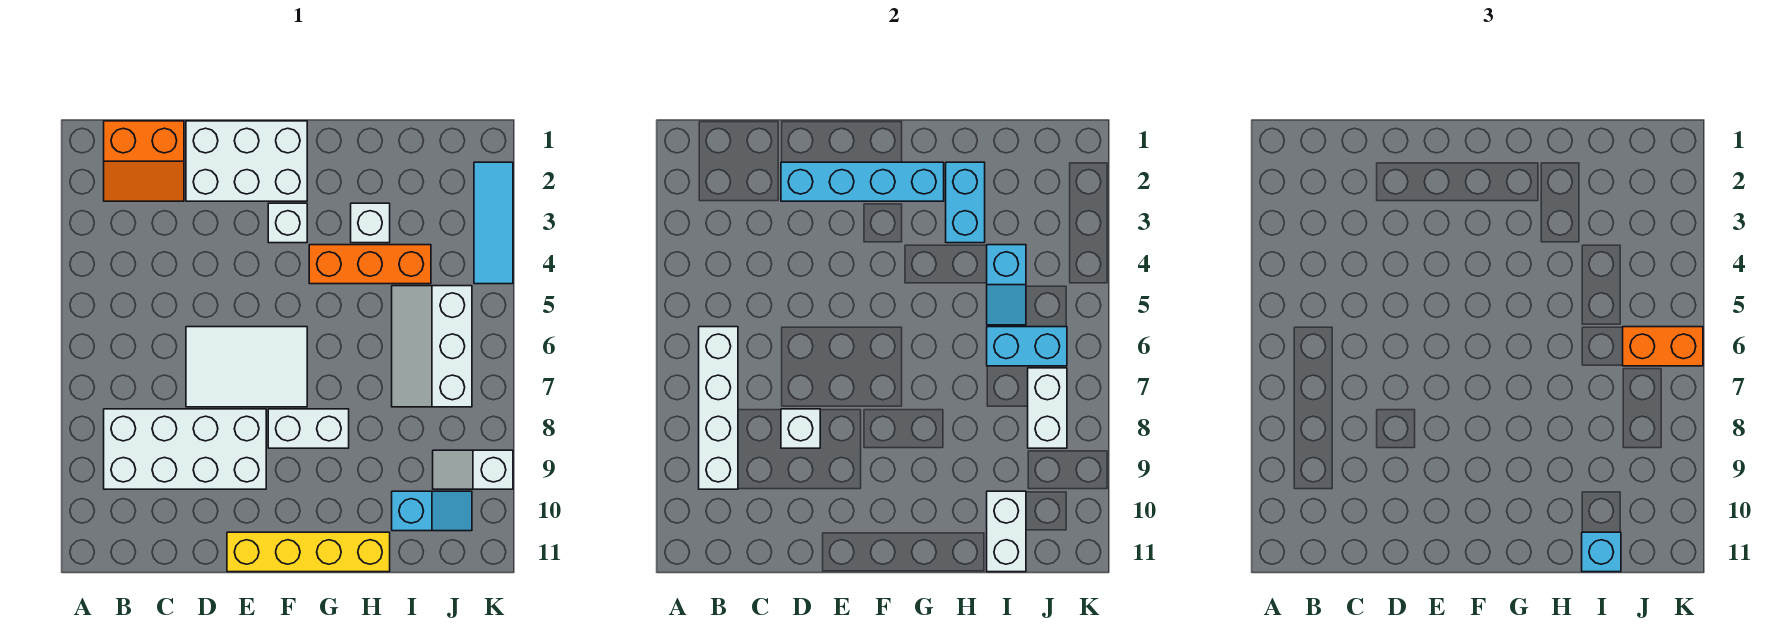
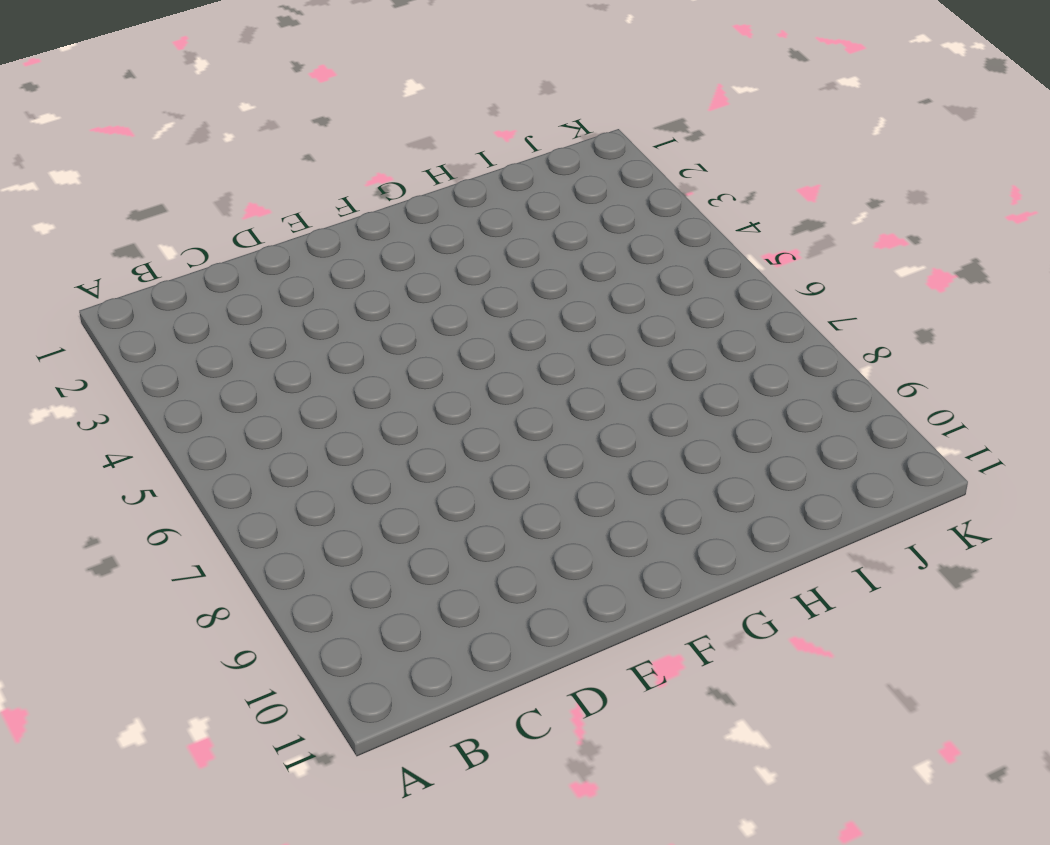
none -> orange slope B1:C2 level 1 top 1
none -> white brick B8:E9 level 1
none -> white brick D1:F2 level 1

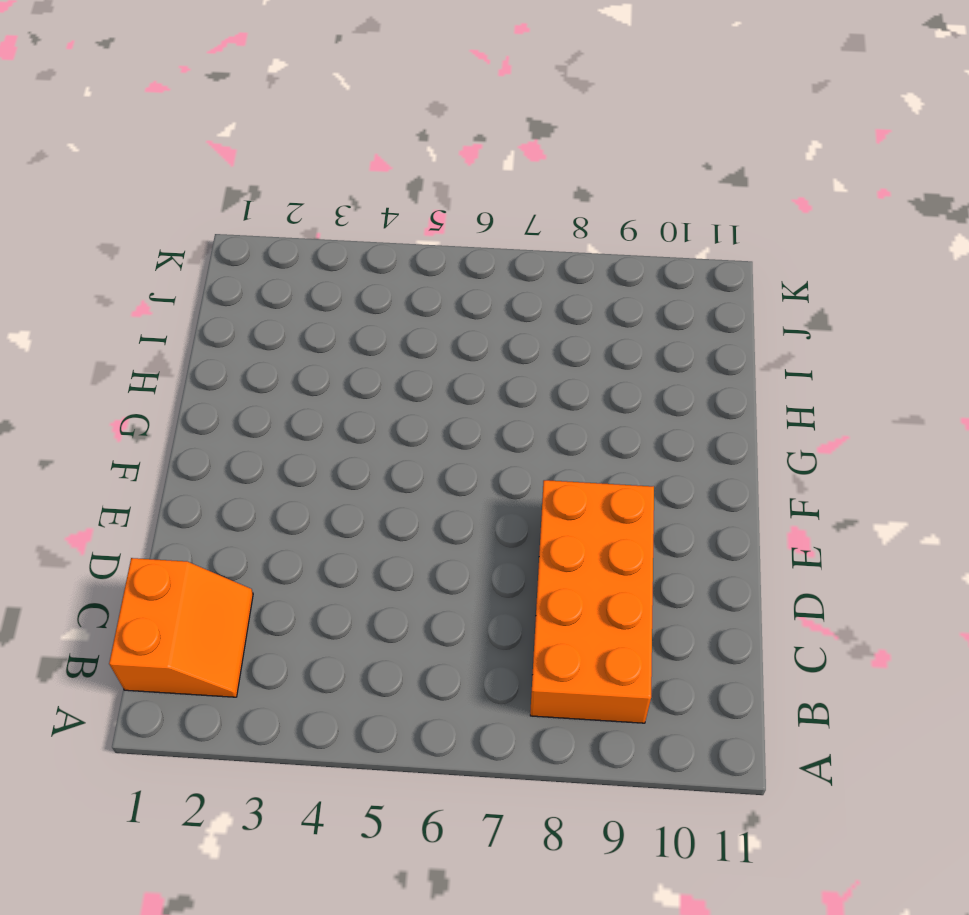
orange brick B8:E9 level 1 -> white brick B8:E9 level 1
none -> white brick D1:F2 level 1
none -> white tile D6:F7 level 1
none -> yellow brick E11:H11 level 1

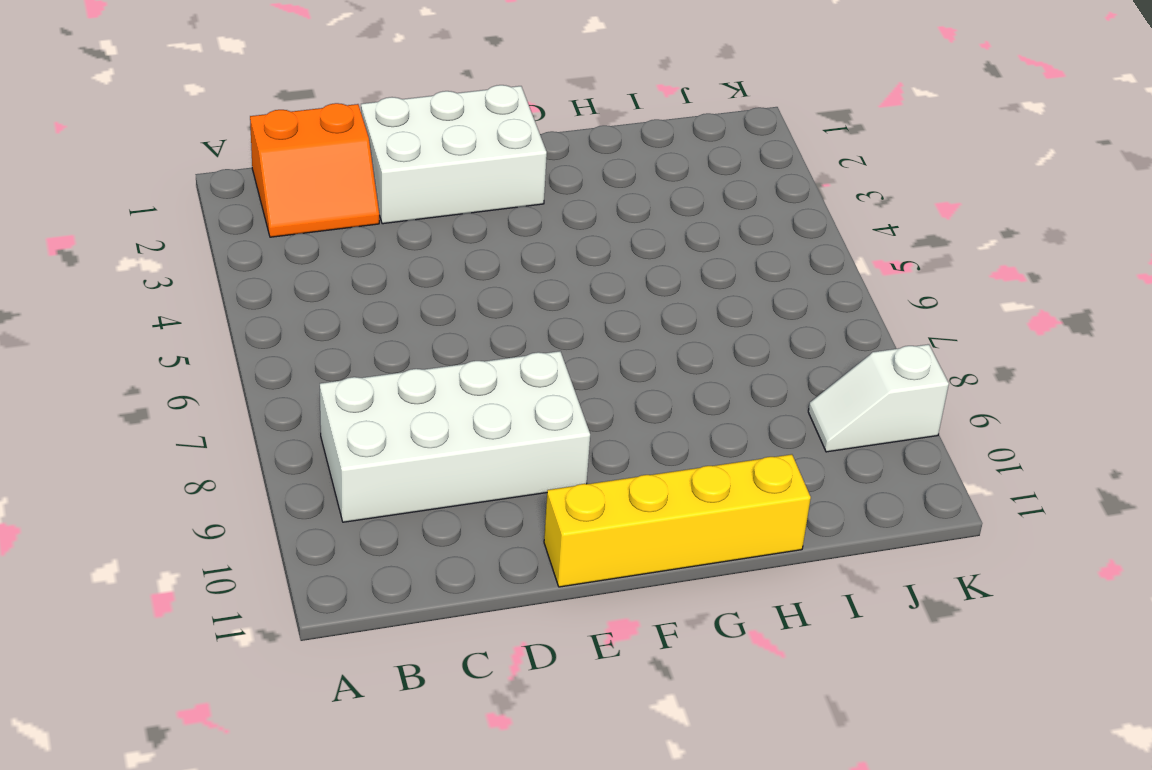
none -> white tile D6:F7 level 1
none -> white brick F3 level 1
none -> white brick F8:G8 level 1

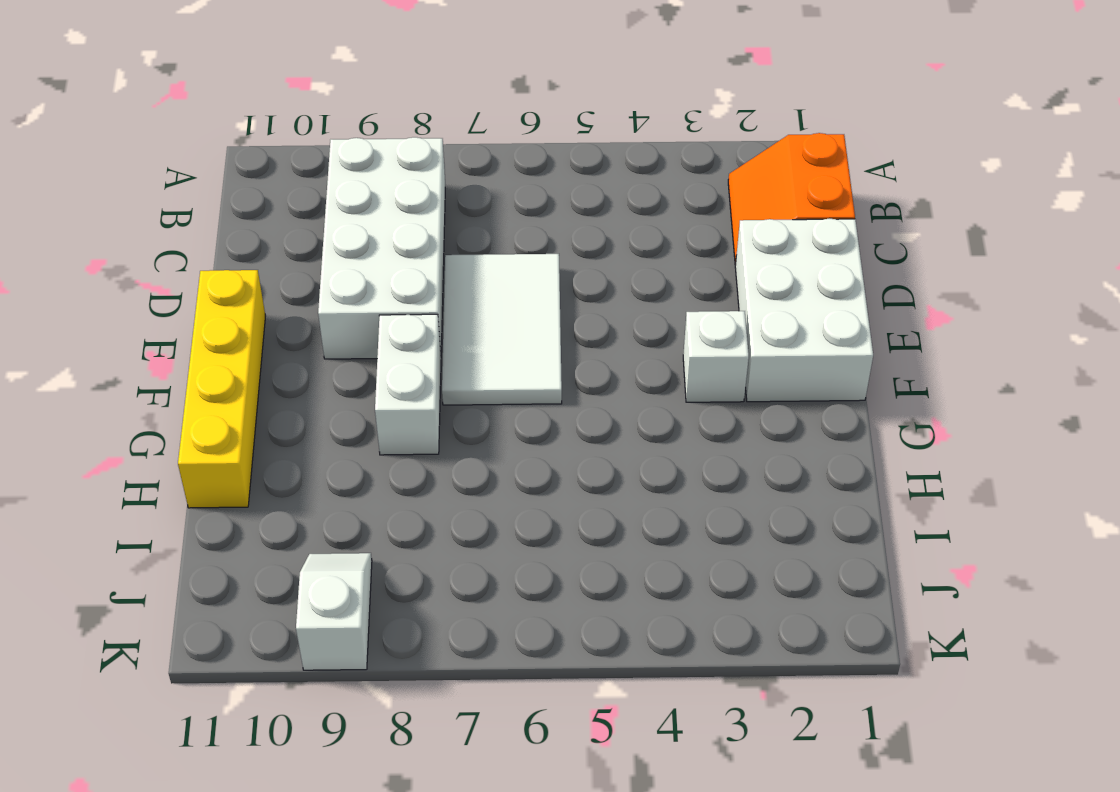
none -> orange brick G4:I4 level 1
none -> white brick H3 level 1
none -> white slope I5:J7 level 1 top J

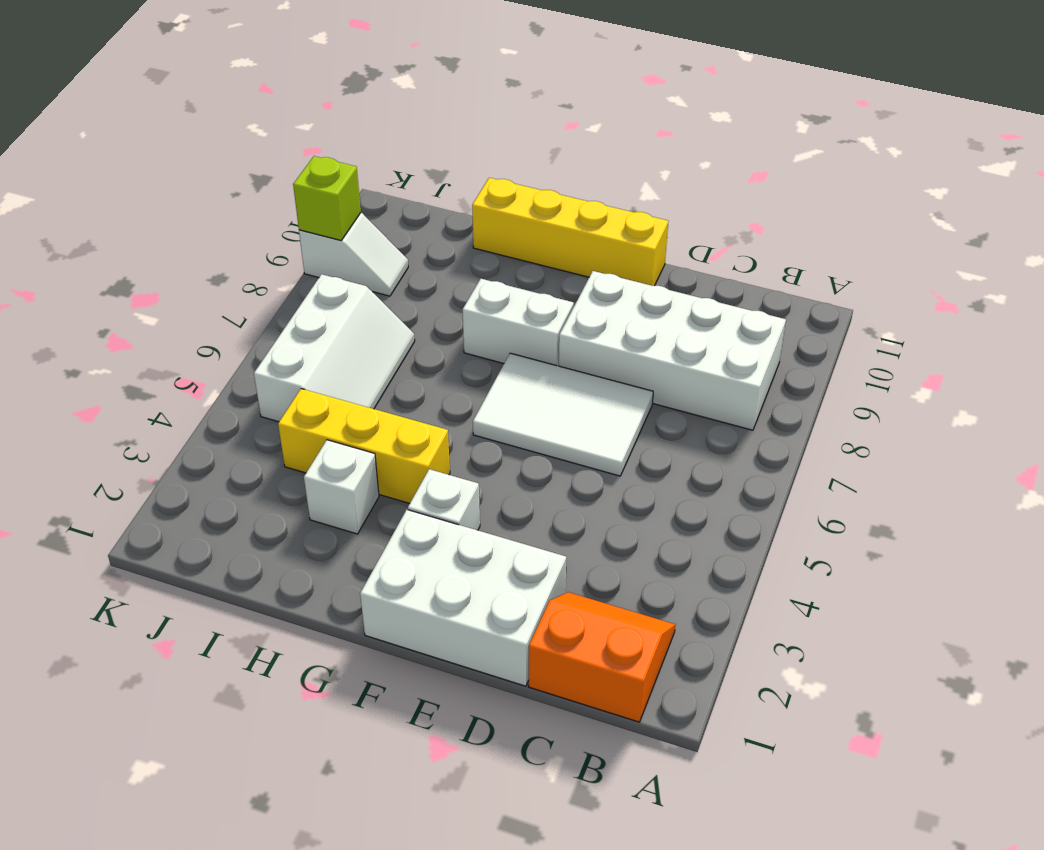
yellow brick G4:I4 level 1 -> orange brick G4:I4 level 1
lime brick K9 level 2 -> none
none -> cyan slope I10:J10 level 1 top I
none -> cyan tile K2:K4 level 1
none -> white brick B6:B9 level 2

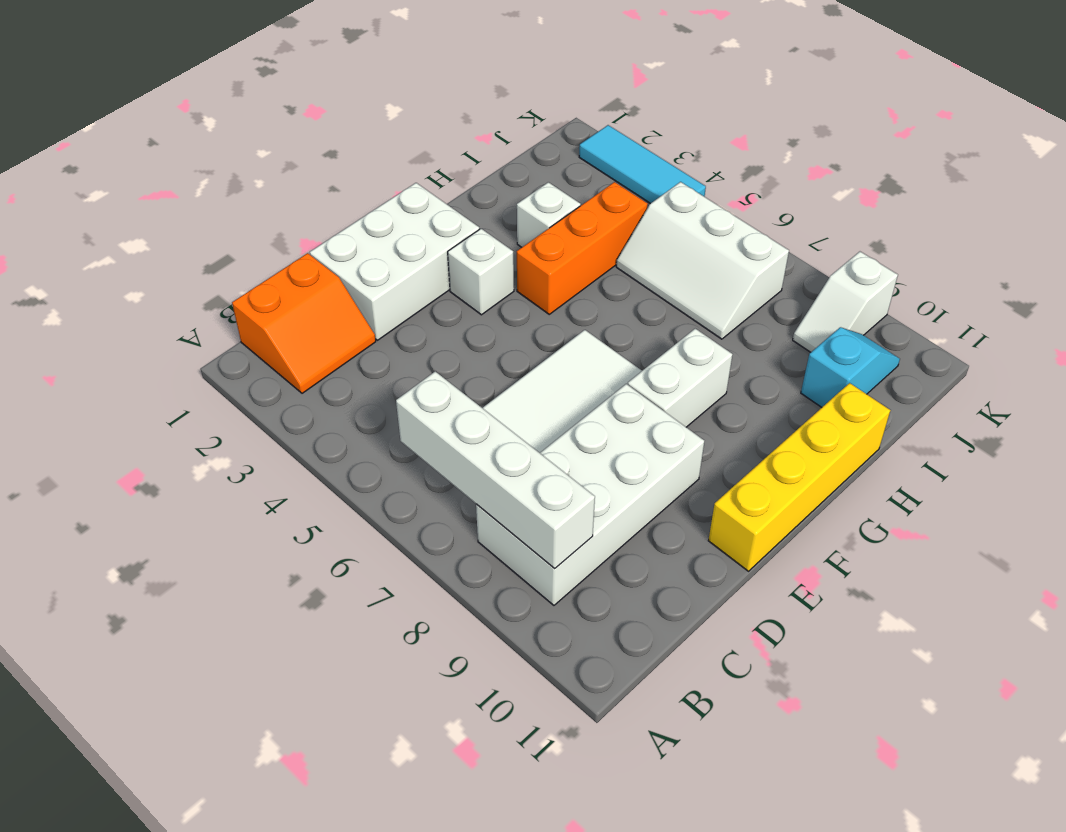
none -> cyan brick D2:G2 level 2
none -> white brick D8 level 2
none -> cyan brick H2:H3 level 2

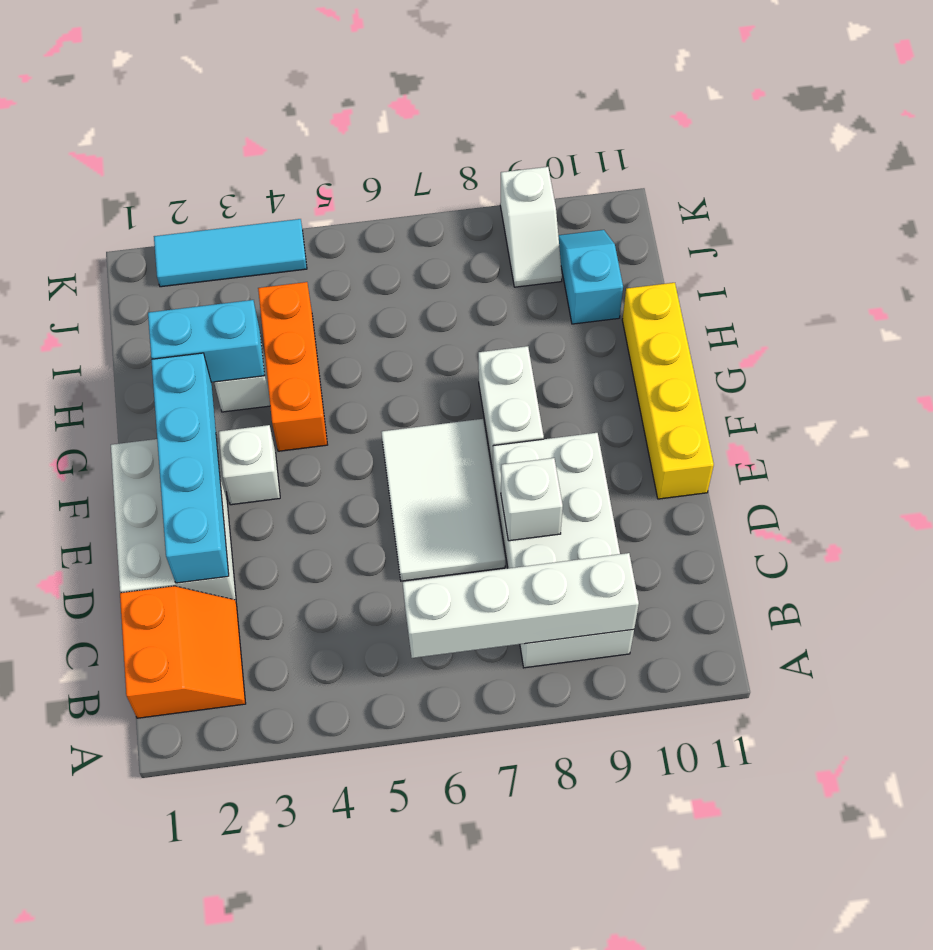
none -> white slope I5:J7 level 1 top J
none -> cyan slope I4:I5 level 2 top 4
none -> cyan brick I6:J6 level 2

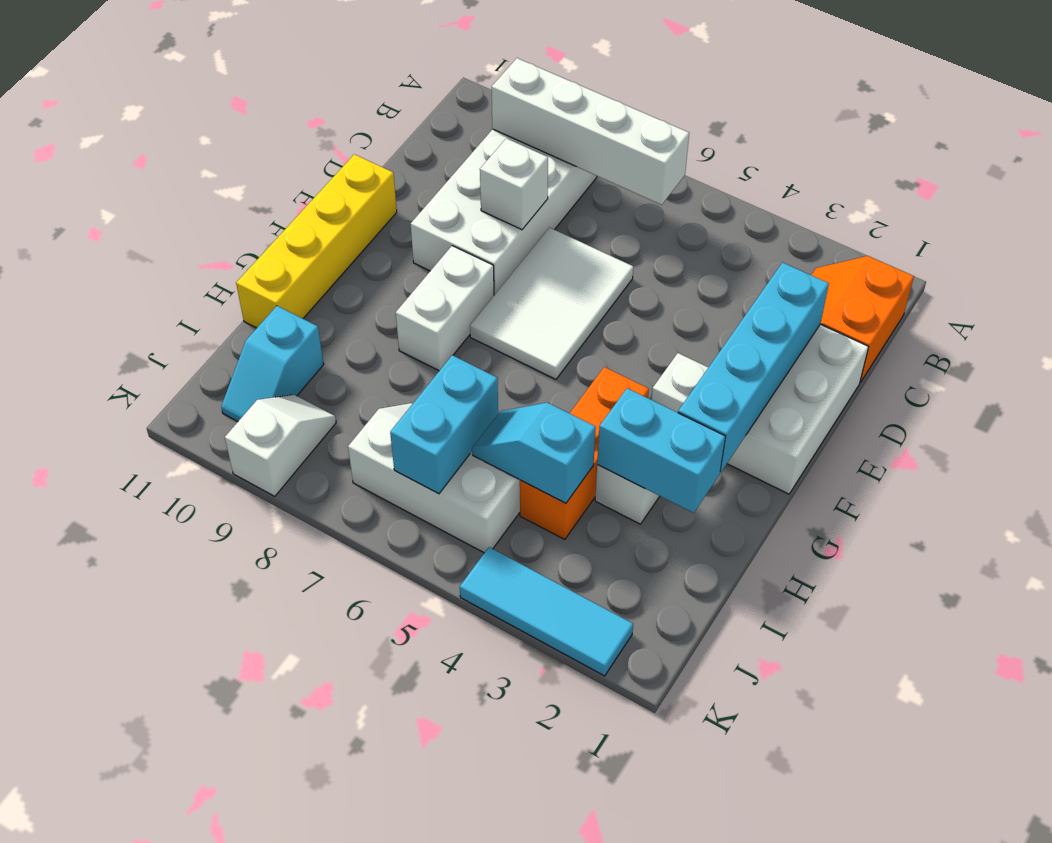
none -> white brick I10:I11 level 2
none -> white brick J7:J8 level 2
none -> cyan brick I11 level 3

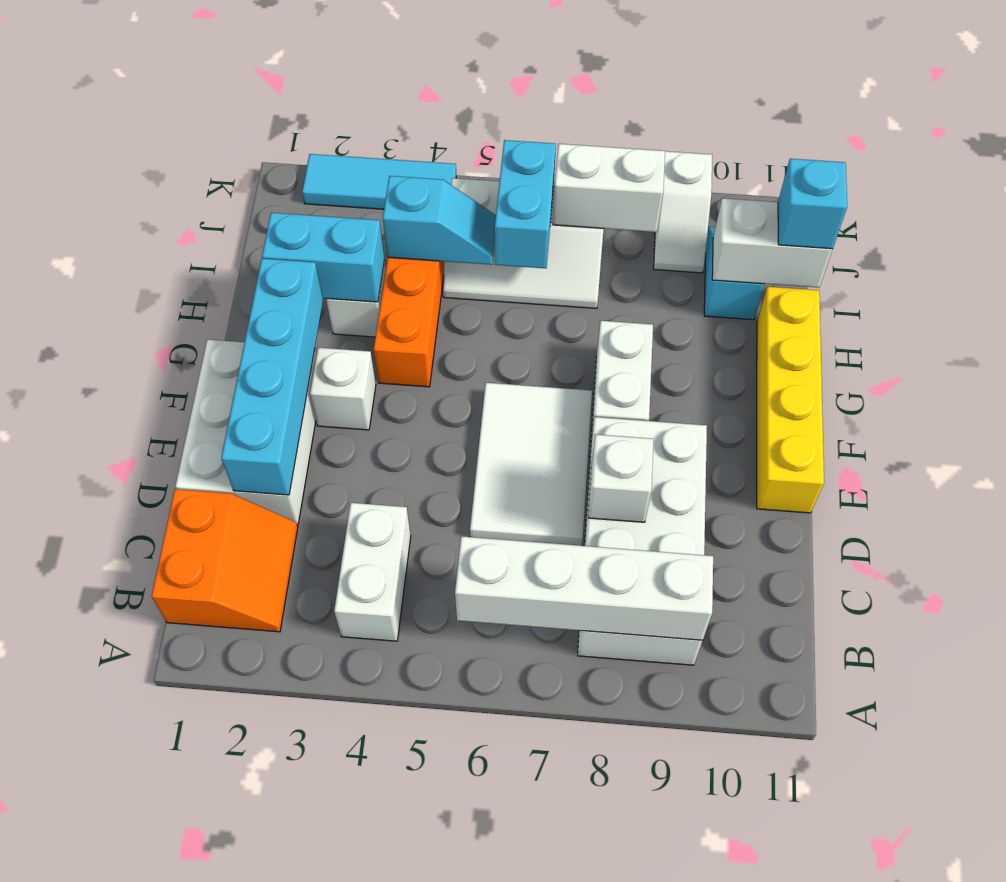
white brick B4:C4 level 1 -> none
none -> orange brick J6:K6 level 3

